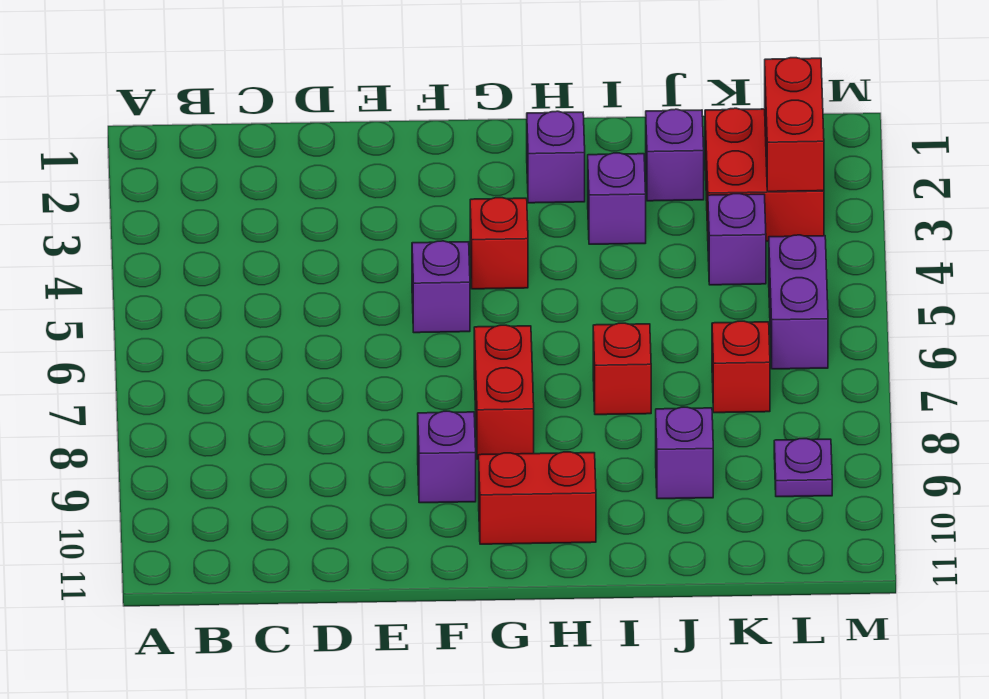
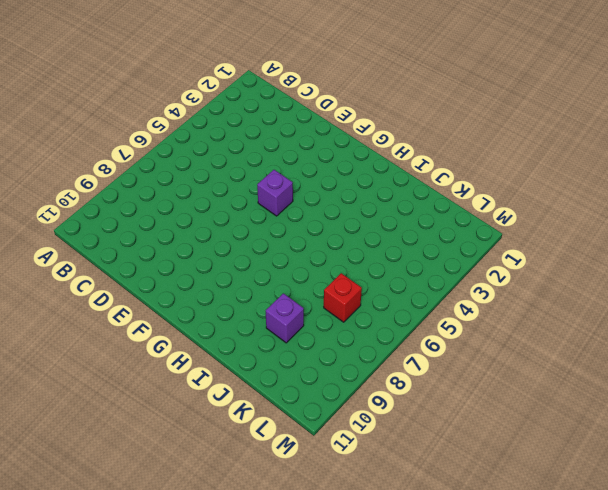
none -> purple brick F9 level 1
none -> red brick G4 level 1
none -> red brick G7:G8 level 1

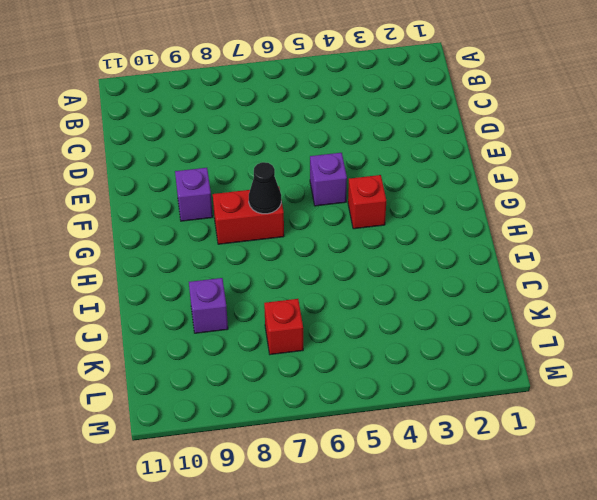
black cone G7 level 2 -> none
none -> red brick G10:H10 level 1
none -> purple brick H2 level 1
none -> purple brick I3 level 1

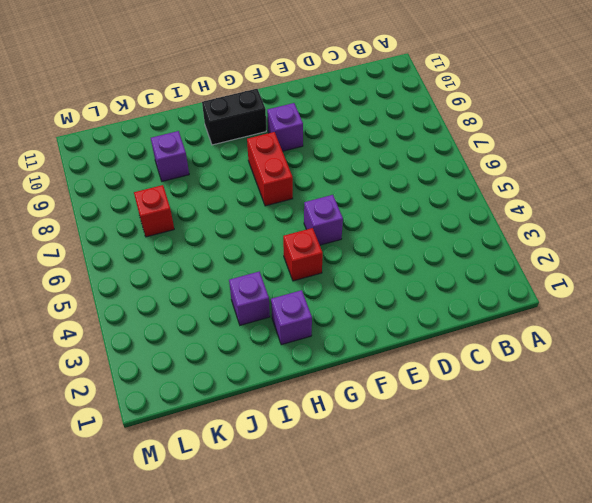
black brick G10:H10 level 1 -> red brick G10:H10 level 1
none -> red brick I7 level 1
none -> purple brick J2 level 1
none -> red brick K2:L3 level 1

